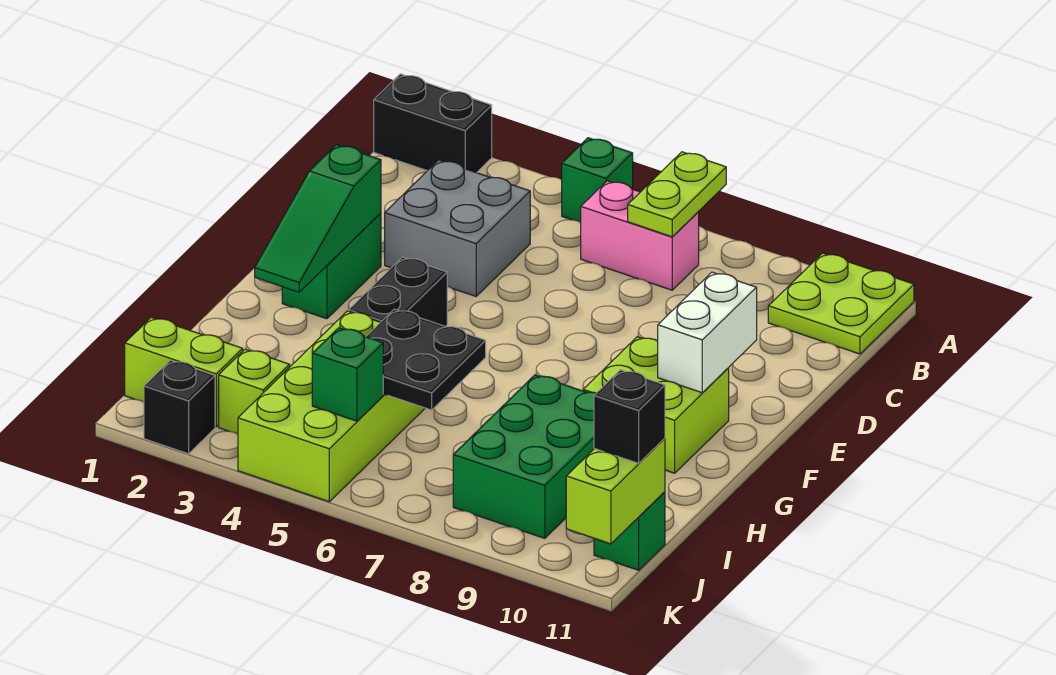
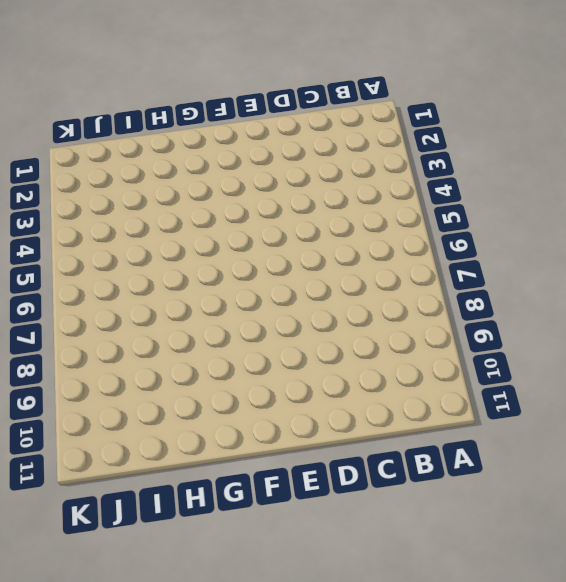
none -> black brick A1:A2 level 1
none -> green brick A5 level 1
none -> lime plate A10:B11 level 1

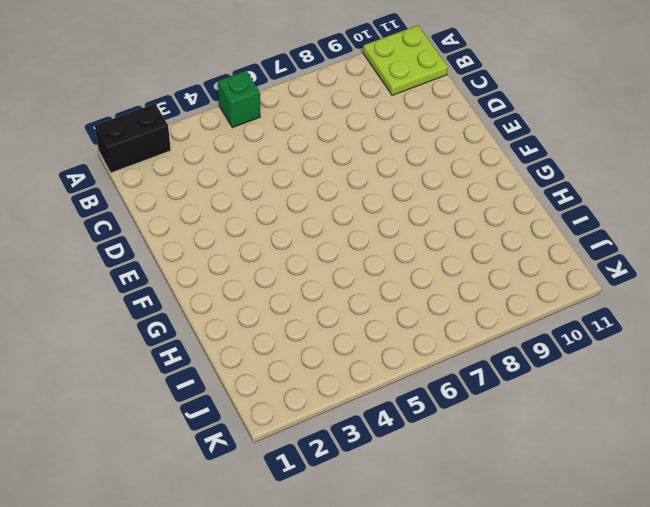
none -> pink brick B6:B7 level 1
none -> grey brick C3:D4 level 1
none -> green brick E2:F2 level 1

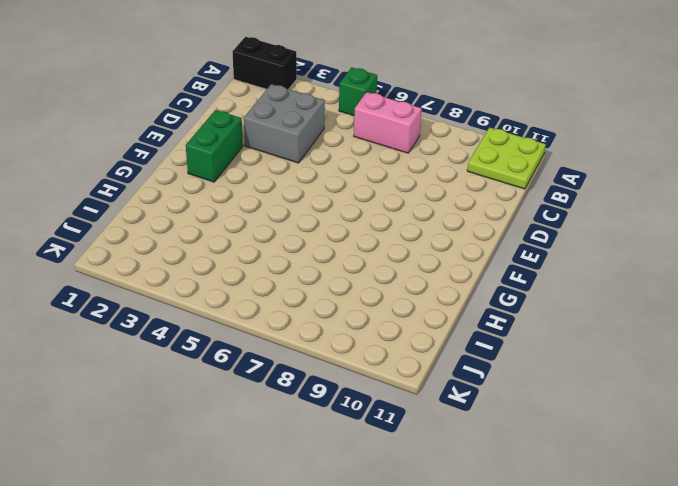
none -> black brick F4:G4 level 1
none -> lime brick F9:G10 level 1
none -> lime brick H4:K5 level 1

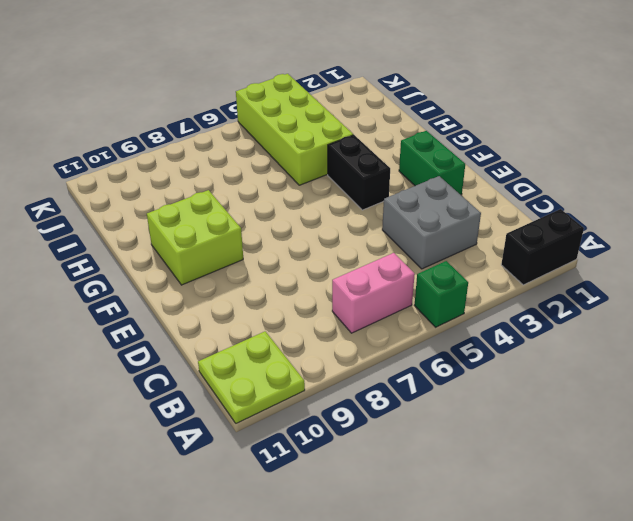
none -> green brick H8:J9 level 1
none -> lime brick J1:J2 level 1
none -> lime brick J3 level 1

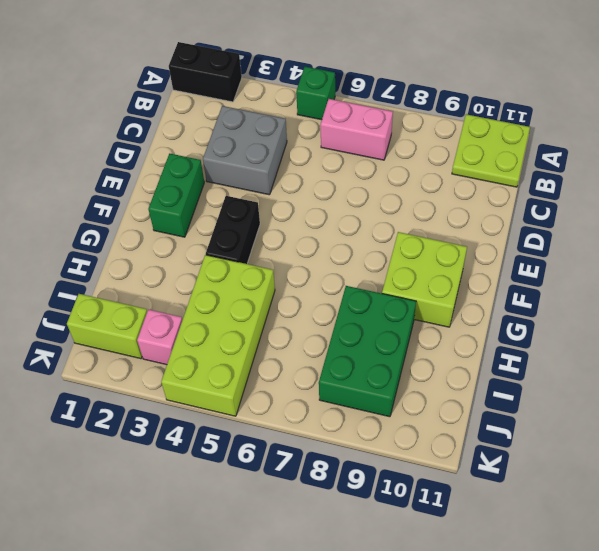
pink brick J3 level 1 -> lime brick J3 level 1
none -> green brick J11 level 1
none -> black brick K2 level 1
none -> lime plate A7:B7 level 2

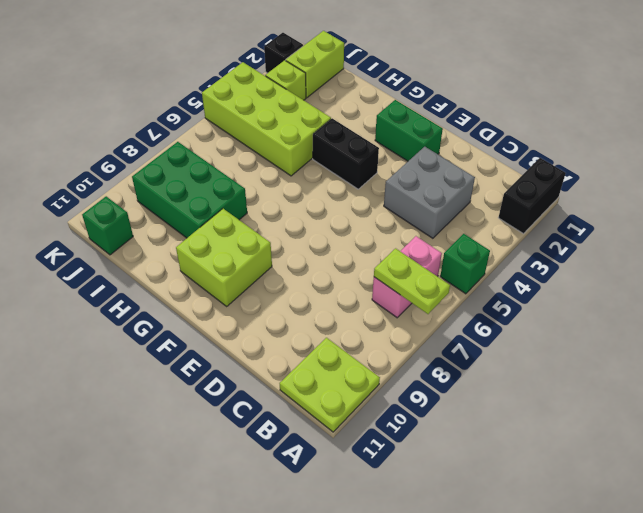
none -> green slope E2:G2 level 2 top E
none -> white brick E10:F10 level 2
none -> black plate H5:I6 level 2

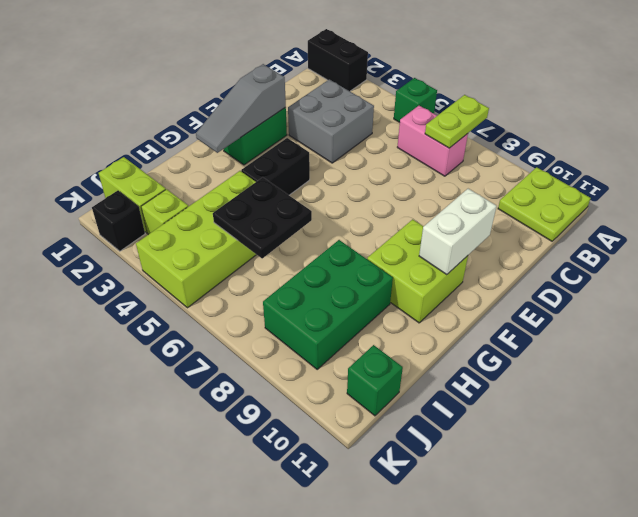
grey slope E2:G2 level 2 top E -> green slope E2:G2 level 2 top E
none -> green brick J5 level 2
none -> lime brick J11:K11 level 2
none -> black brick J11 level 3

